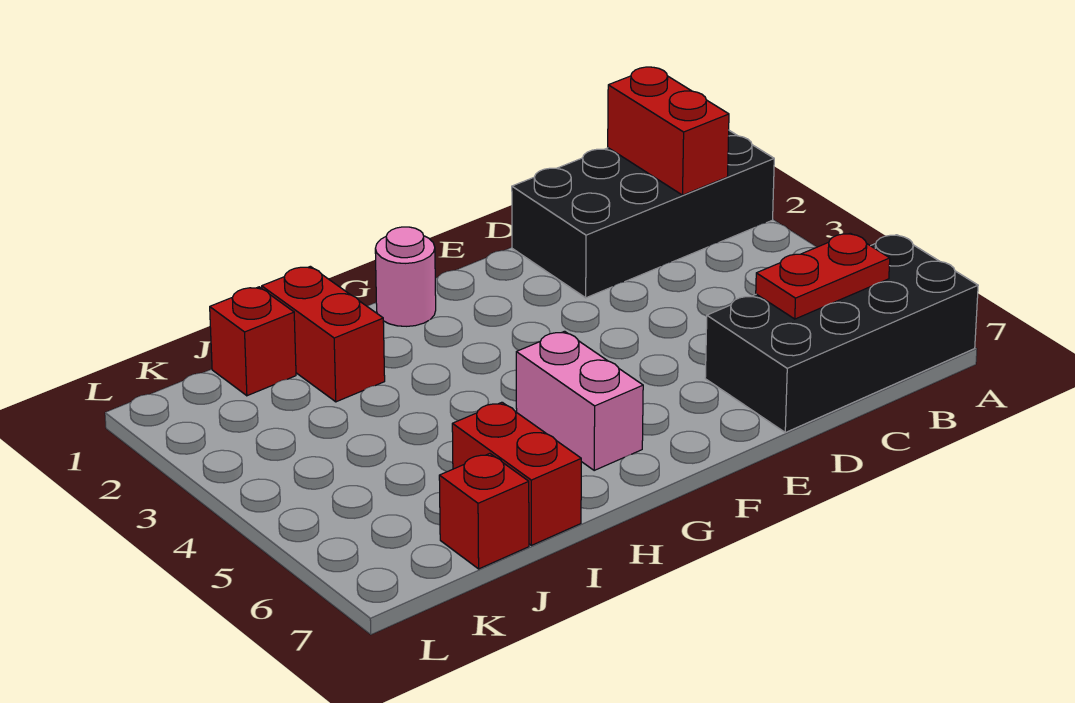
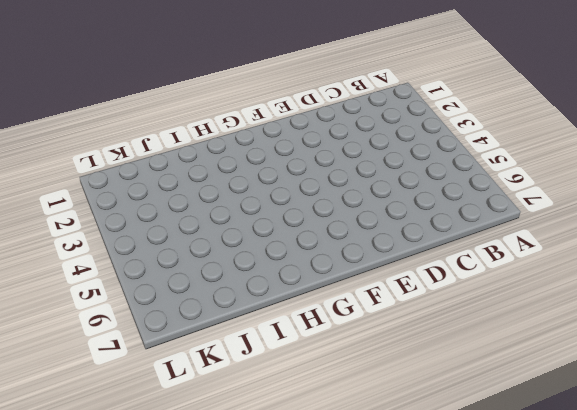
none -> black brick A1:D2 level 1
none -> black brick A6:D7 level 1

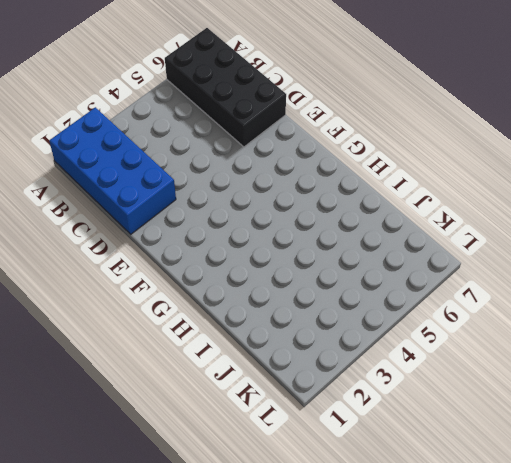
blue brick A1:D2 level 1 -> black brick A1:D2 level 1
none -> pink round brick G1 level 1
none -> pink brick G5:G6 level 1

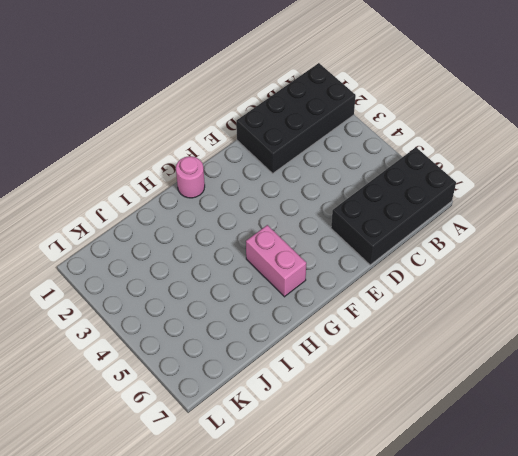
none -> red brick I1:I2 level 1
none -> red brick I6:I7 level 1

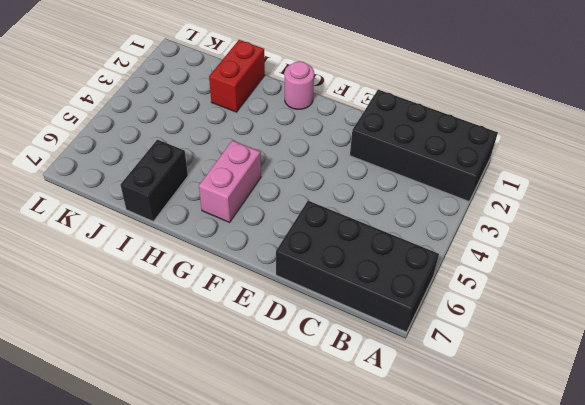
black brick I6:I7 level 1 -> red brick I6:I7 level 1
none -> red brick J1 level 1
none -> red brick J7 level 1

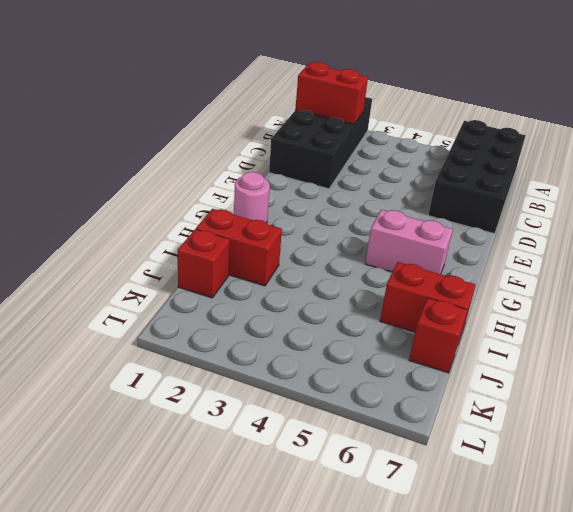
none -> red plate B6:C6 level 2

